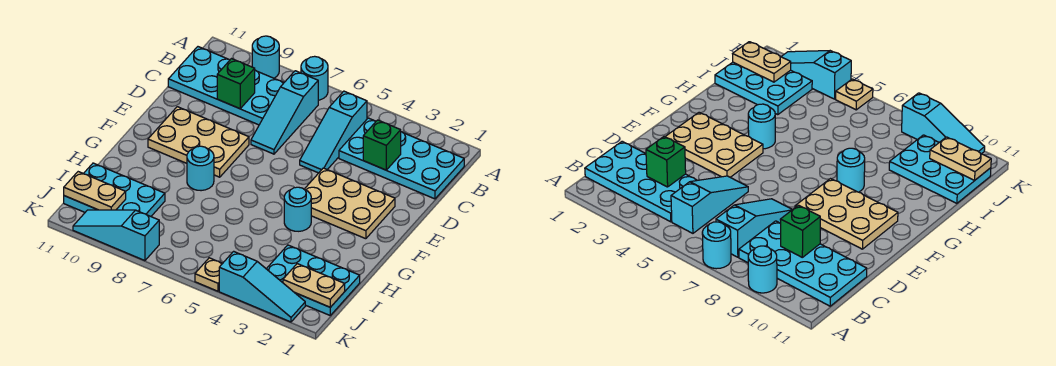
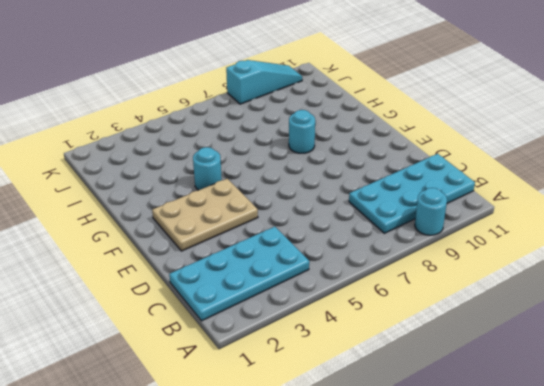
none -> cyan round brick A7 level 1
none -> cyan slope B5:D5 level 1 top B
none -> cyan slope B7:D7 level 1 top B

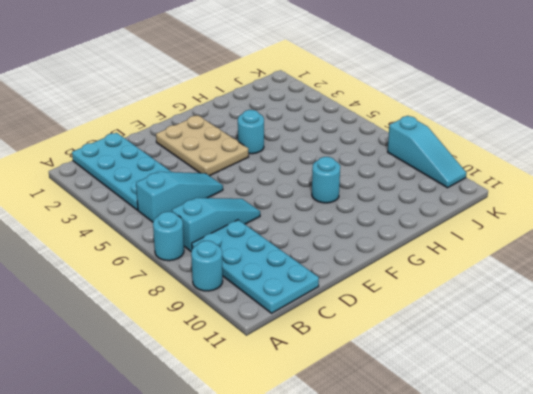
none -> tan plate E8:F10 level 1
none -> cyan plate I1:J3 level 1
none -> cyan plate I9:J11 level 1

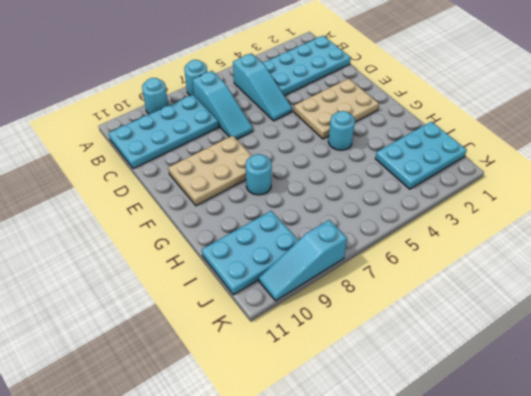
none -> cyan slope K2:K4 level 1 top 4
none -> tan plate K5 level 1
none -> green brick C3 level 2

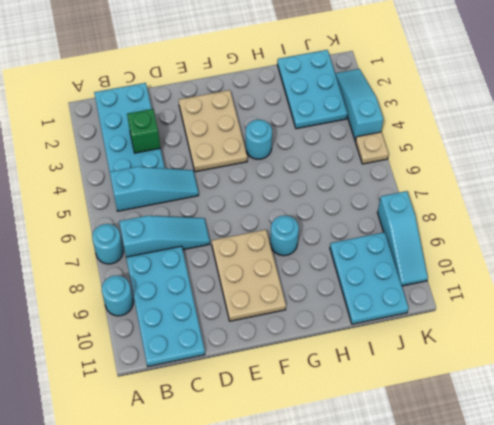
none -> green brick C9 level 2
none -> tan plate J1:J2 level 2
none -> tan plate J10:J11 level 2

